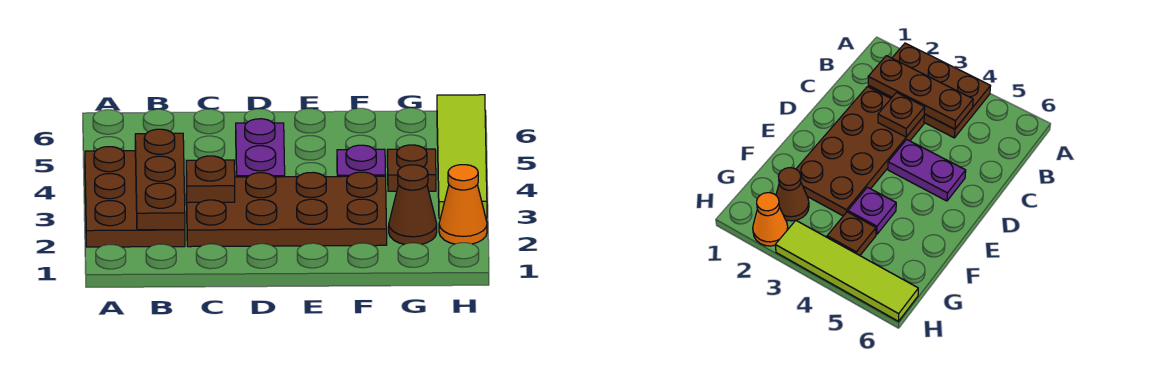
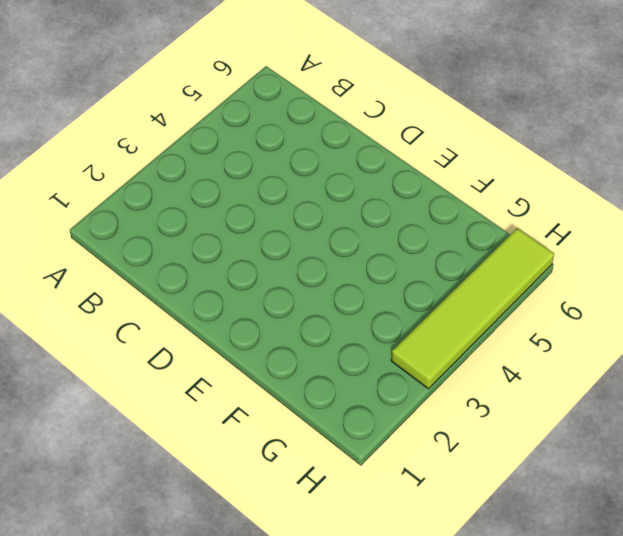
none -> brown plate A2:B4 level 1
none -> brown plate C2:F3 level 1

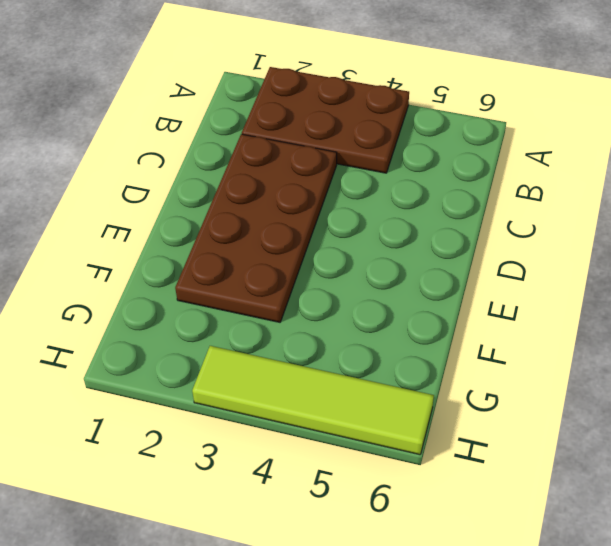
none -> purple plate D4:D5 level 1
none -> purple plate F4 level 1

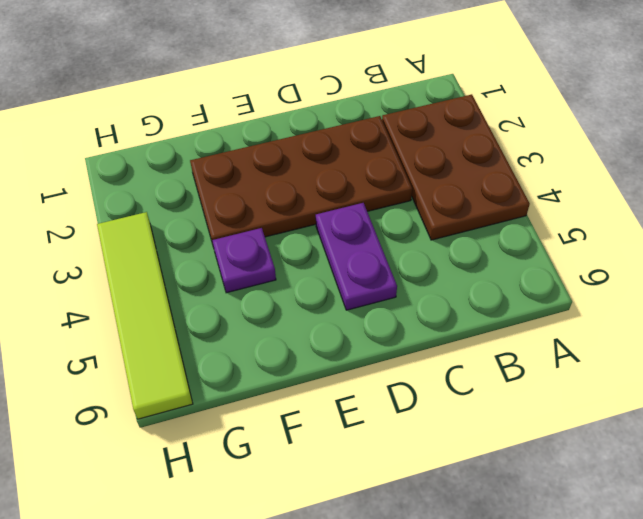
none -> brown cone G2 level 1
none -> brown plate G4 level 1

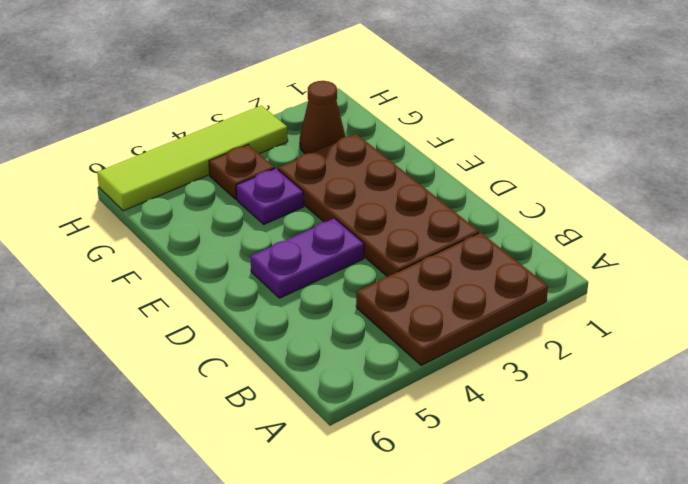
none -> orange cone H2 level 1
none -> brown plate B2:B4 level 2

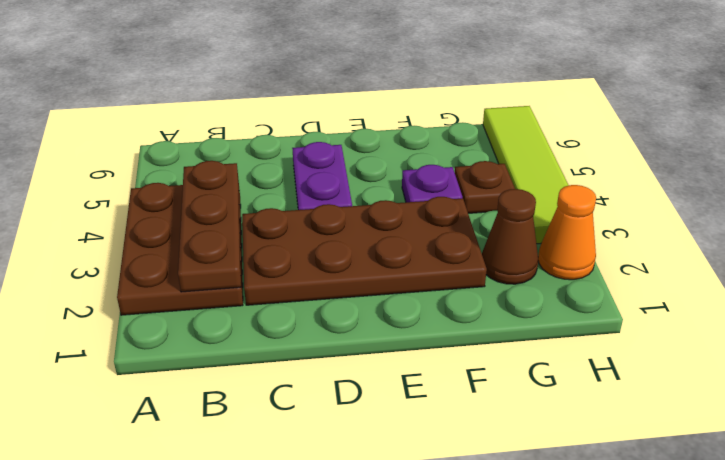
none -> brown plate C3 level 2

